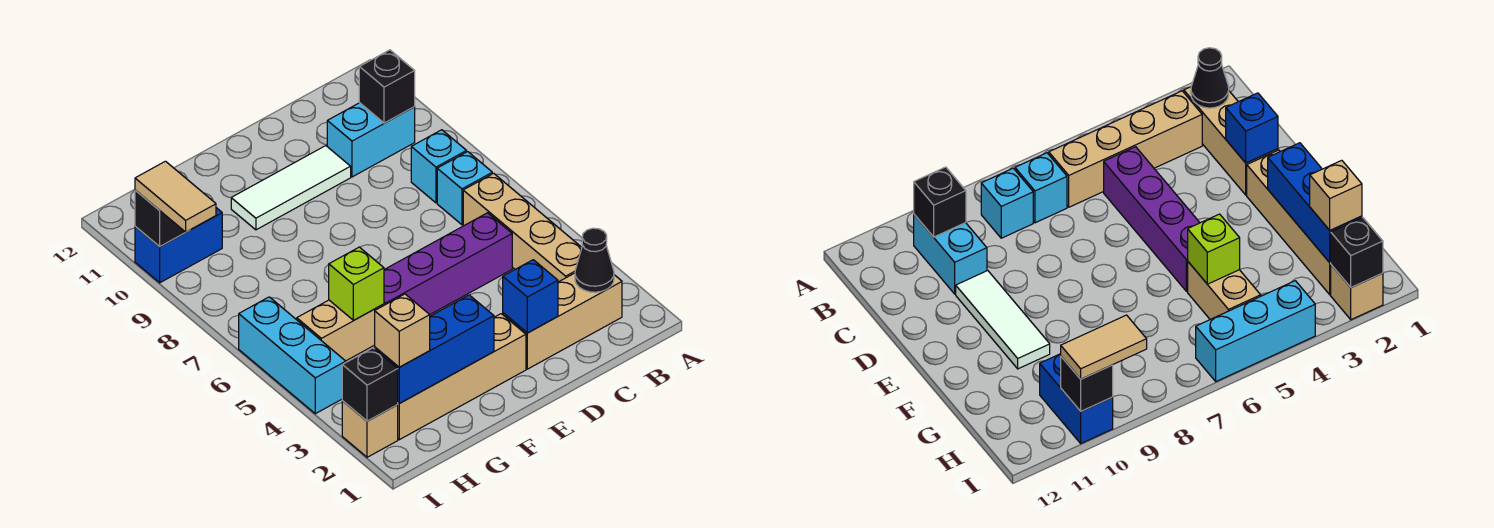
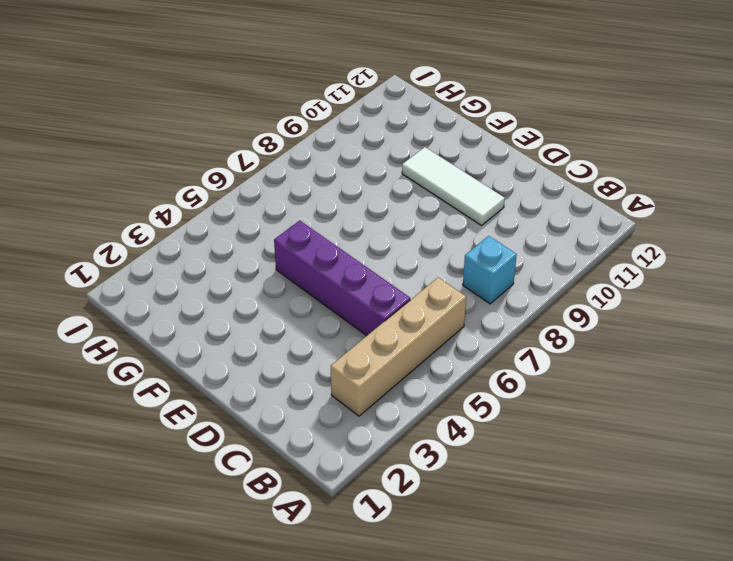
none -> tan brick B2:D2 level 1
none -> cyan brick B7 level 1
none -> cyan brick B10:C10 level 1

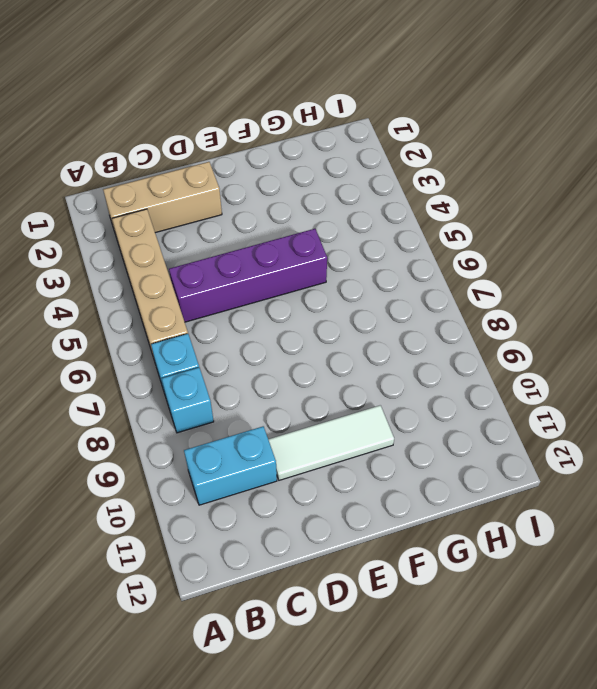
none -> tan brick E2:H2 level 1
none -> tan brick G5:H5 level 1
none -> blue brick H10:I10 level 1

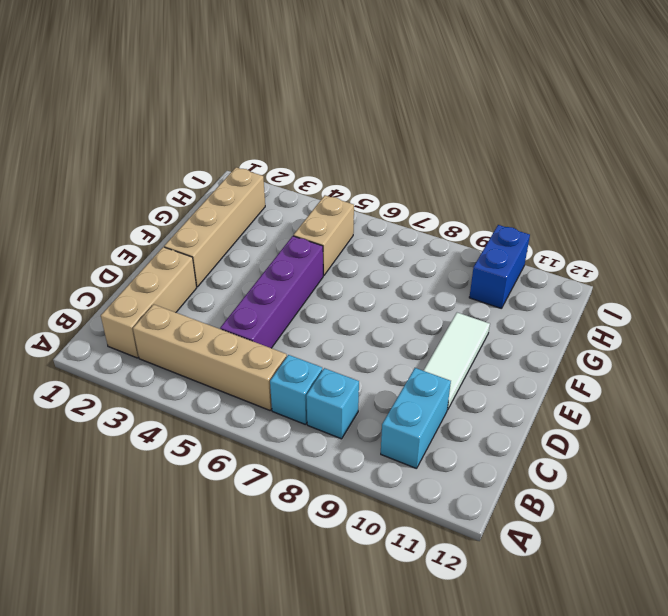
none -> tan brick I2 level 1
none -> cyan brick I4:I6 level 1
none -> black cone B2 level 2

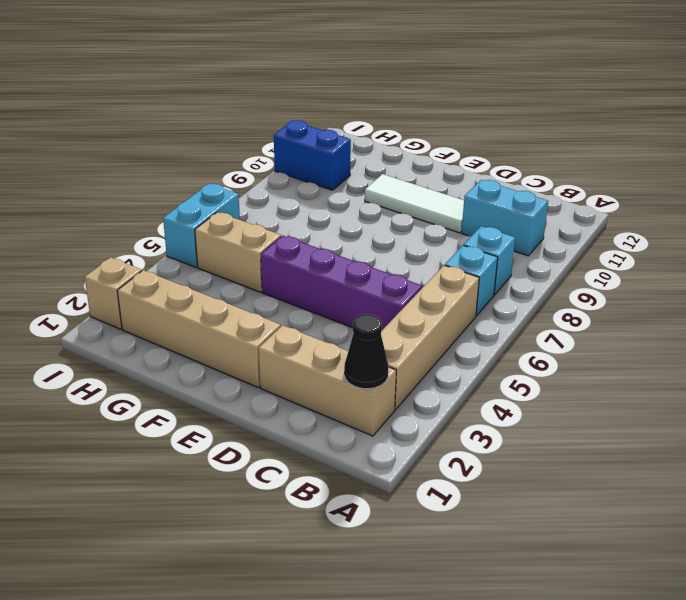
cyan brick I5:I6 level 1 -> cyan brick I4:I6 level 1
none -> black brick B10 level 2
none -> blue brick D2 level 2
none -> blue brick F2:H2 level 2

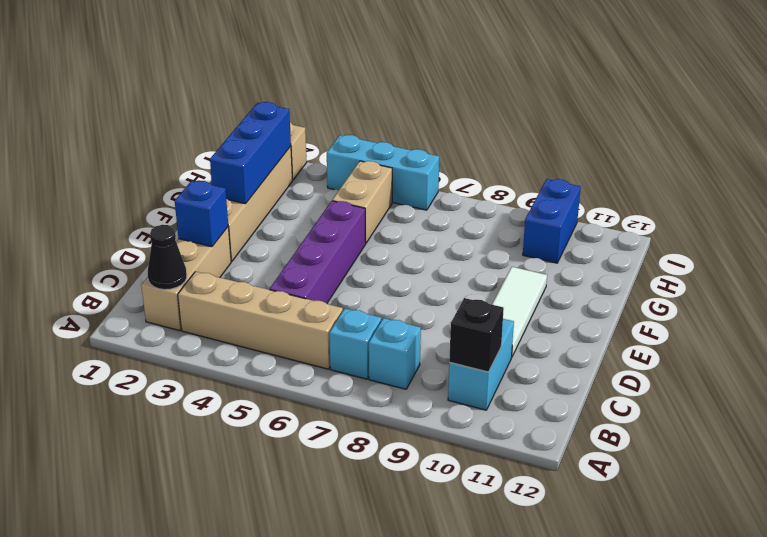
none -> lime brick G5 level 2
none -> black brick I2 level 2
none -> black brick I10 level 2

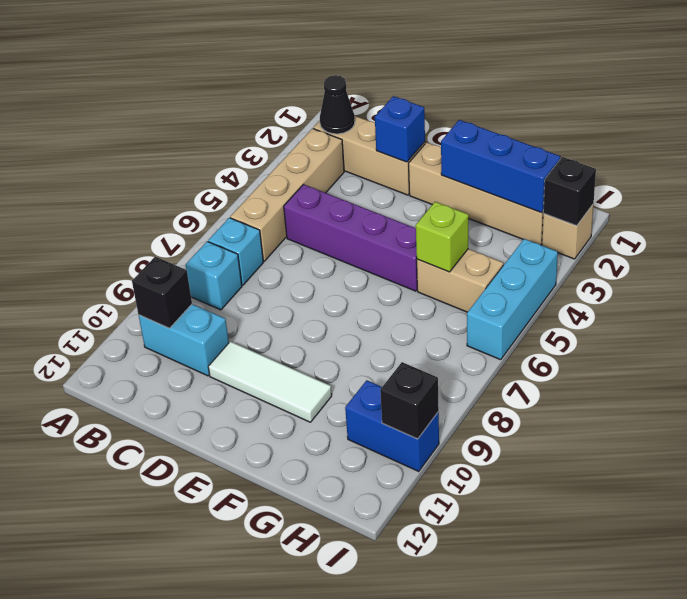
none -> tan brick H2 level 3
none -> tan tile I9:I10 level 3

